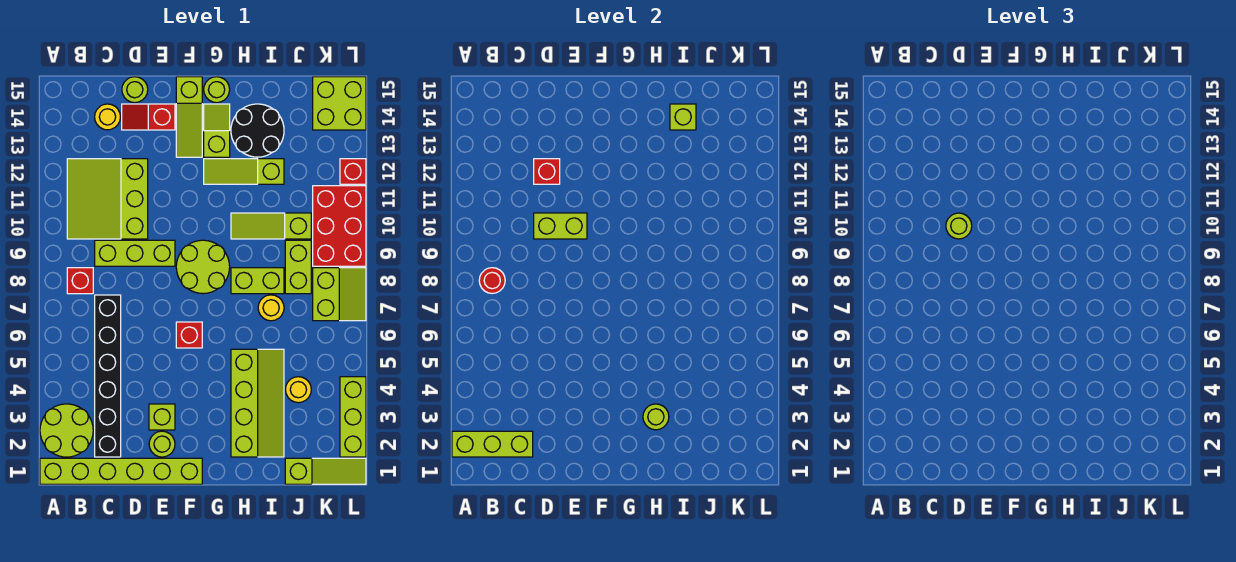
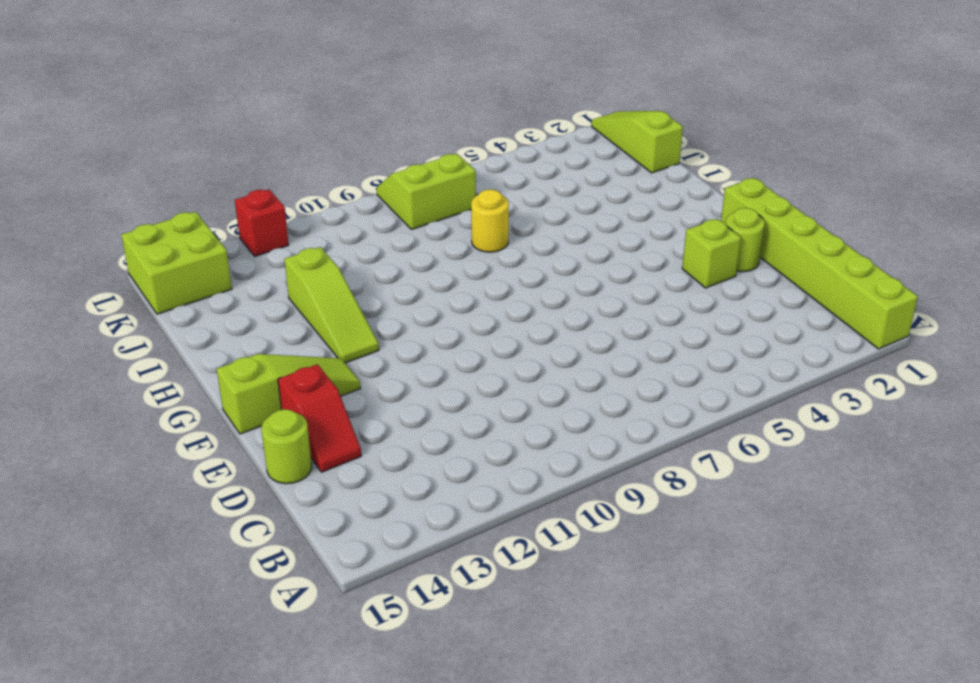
none -> lime round brick A2:B3 level 1
none -> red brick B8 level 1
none -> lime slope B10:D12 level 1 top D
none -> black brick C2:C7 level 1

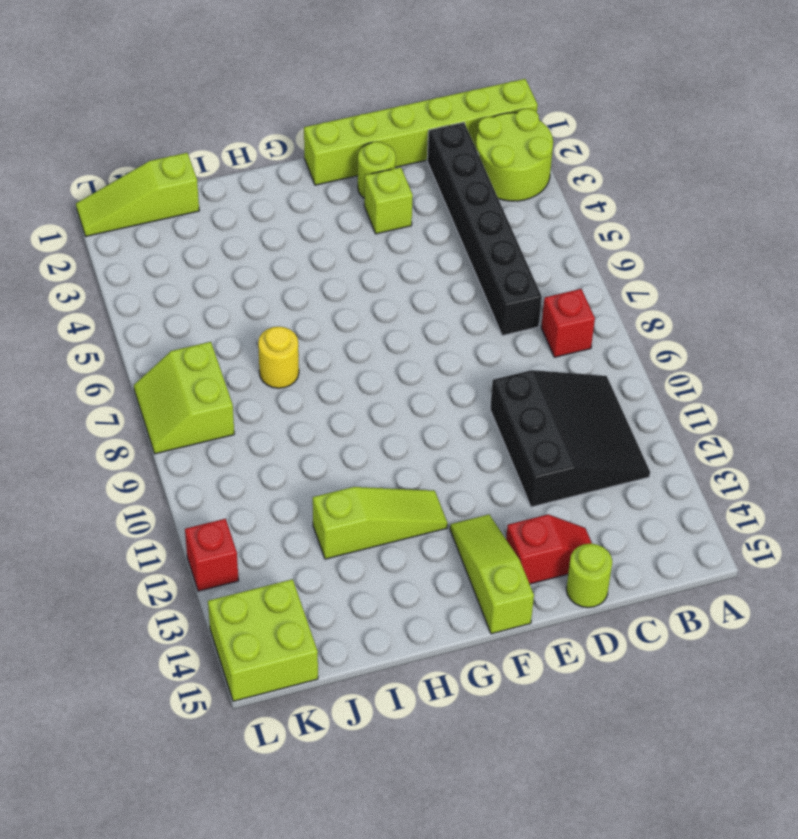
black slope B10:D12 level 1 top D -> lime slope B10:D12 level 1 top D
none -> lime brick C9:E9 level 1
none -> yellow round brick C14 level 1
none -> red brick F6 level 1
none -> lime round brick F8:G9 level 1

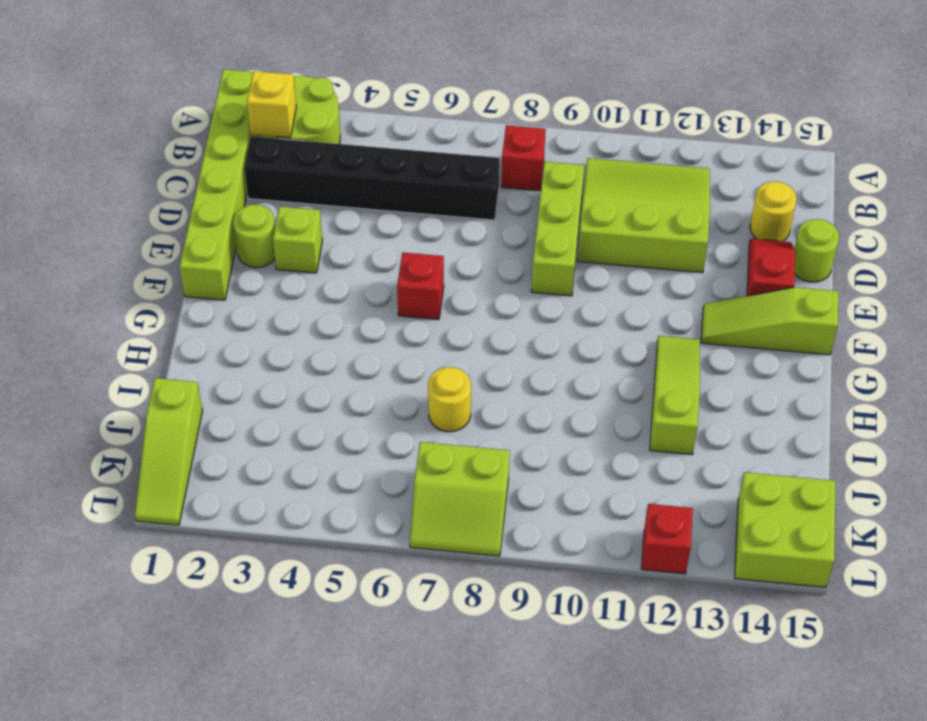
yellow brick B2 level 2 -> lime brick A2:C2 level 2
none -> lime round brick F8:G9 level 1
none -> lime slope G13:G14 level 1 top 13
none -> lime round brick G15 level 1
none -> lime slope H2:I5 level 1 top H

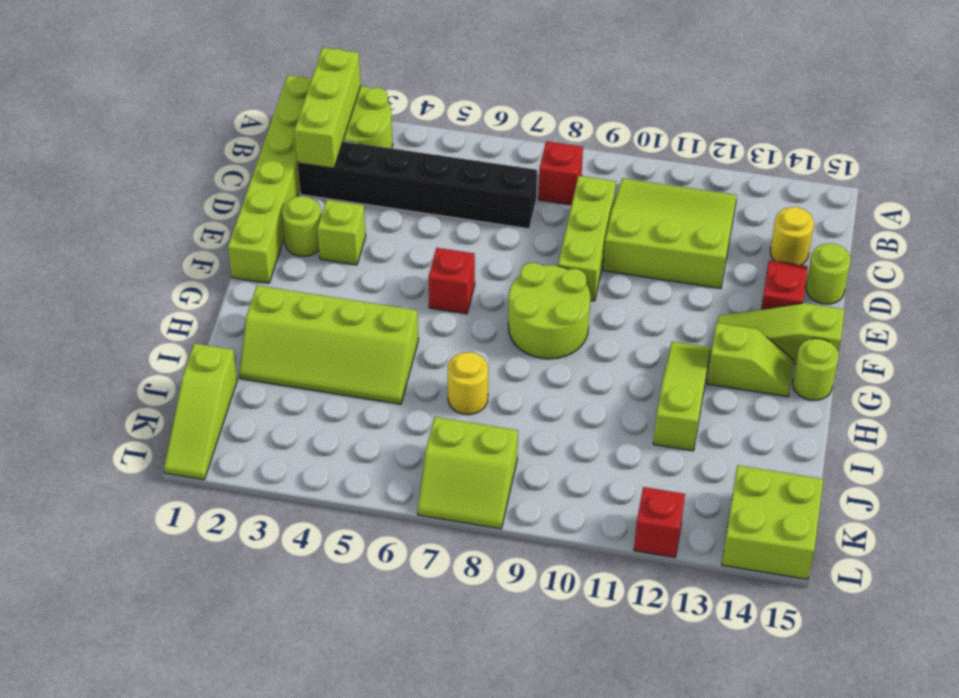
none -> lime brick H8:I8 level 1
none -> lime slope H10:J10 level 1 top J
none -> black round brick H13:I14 level 1
none -> yellow round brick J4 level 1

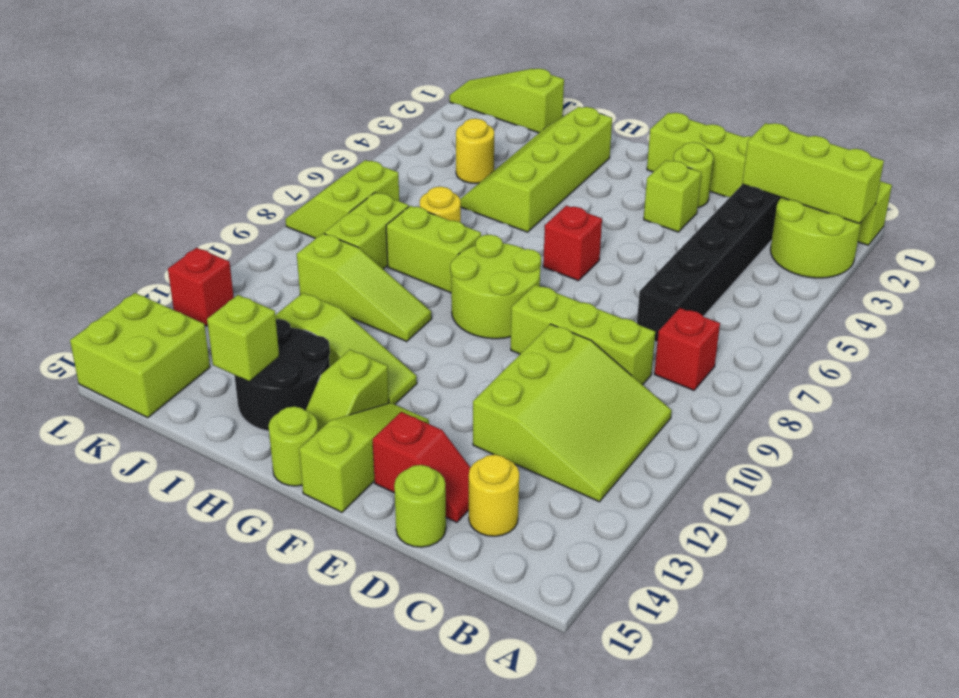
none -> red brick K9:L11 level 1
none -> lime brick L2:L4 level 1
none -> red round brick B8 level 2
none -> lime brick D10:E10 level 2

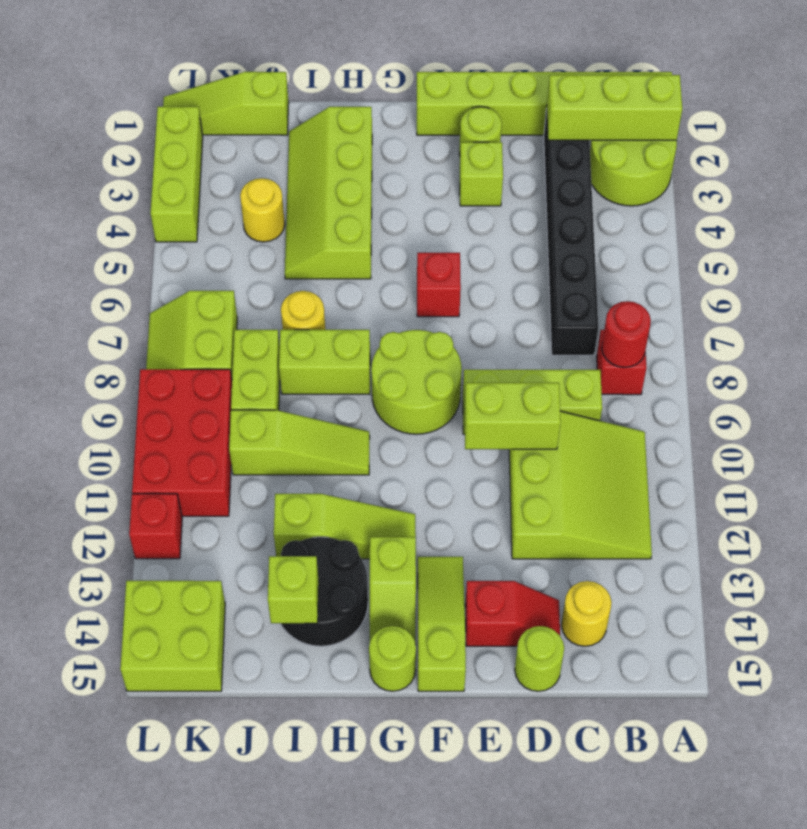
none -> red brick D12 level 2
none -> lime round brick H3 level 2
none -> lime round brick D10 level 3

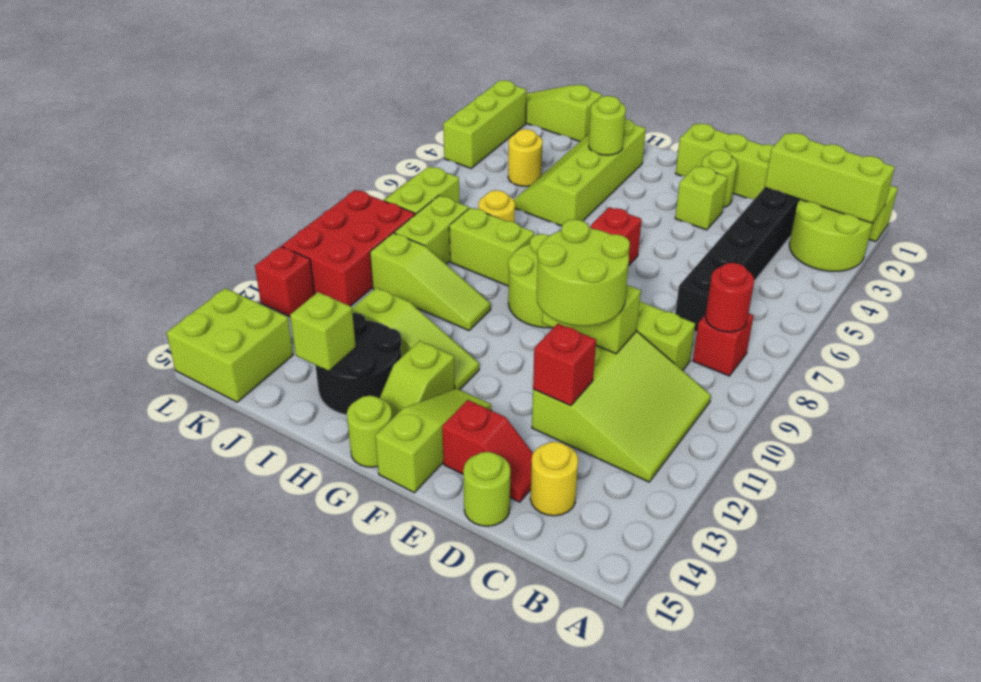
lime round brick D10:E11 level 3 -> lime round brick D10 level 3

